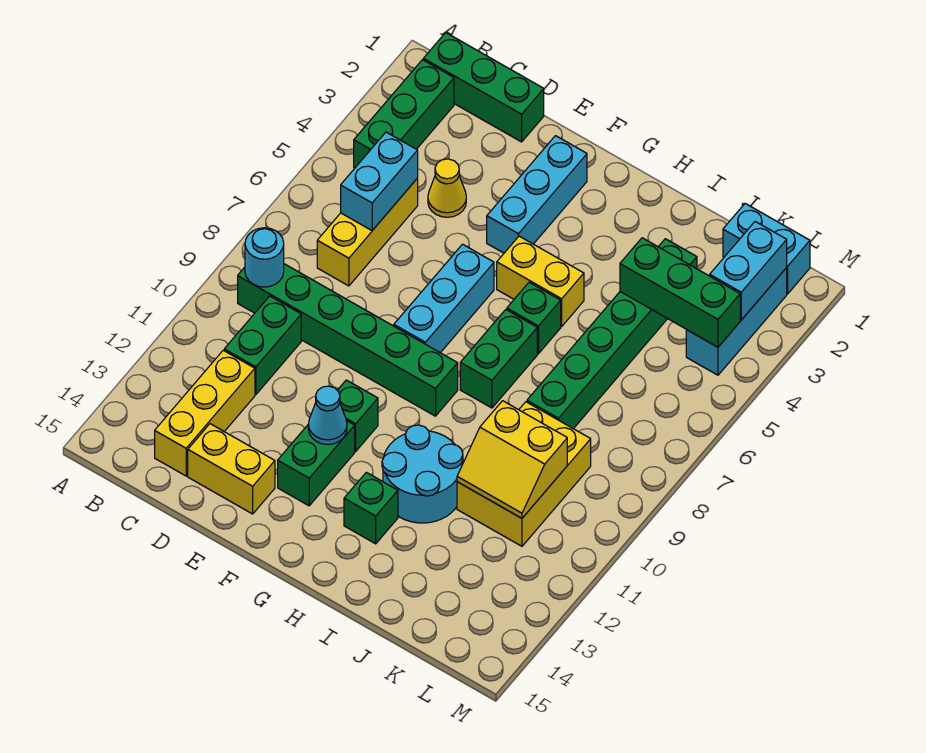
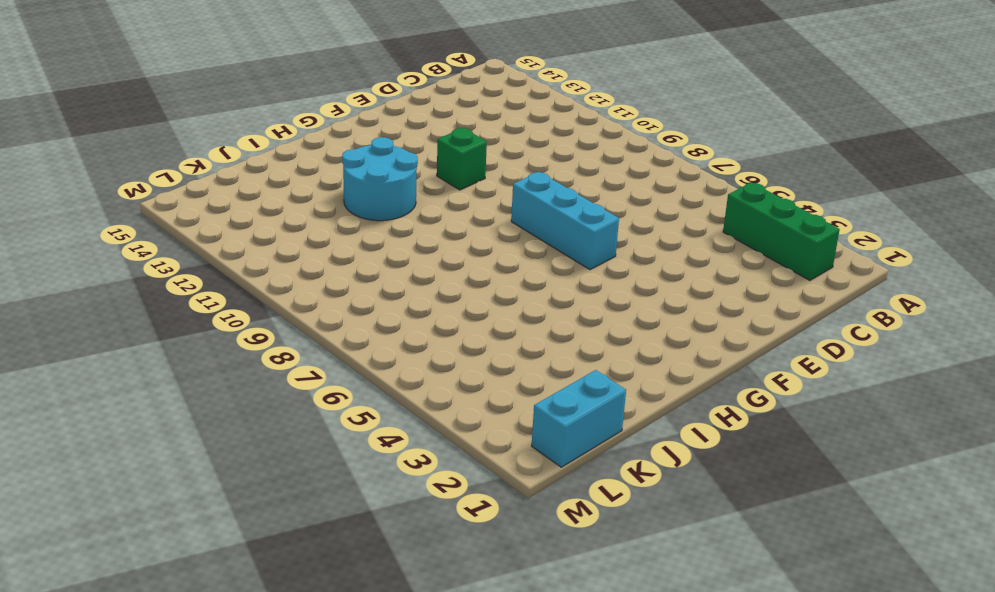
none -> green brick B1:D1 level 1
none -> green brick B9:G9 level 1
none -> yellow brick C5:C7 level 1

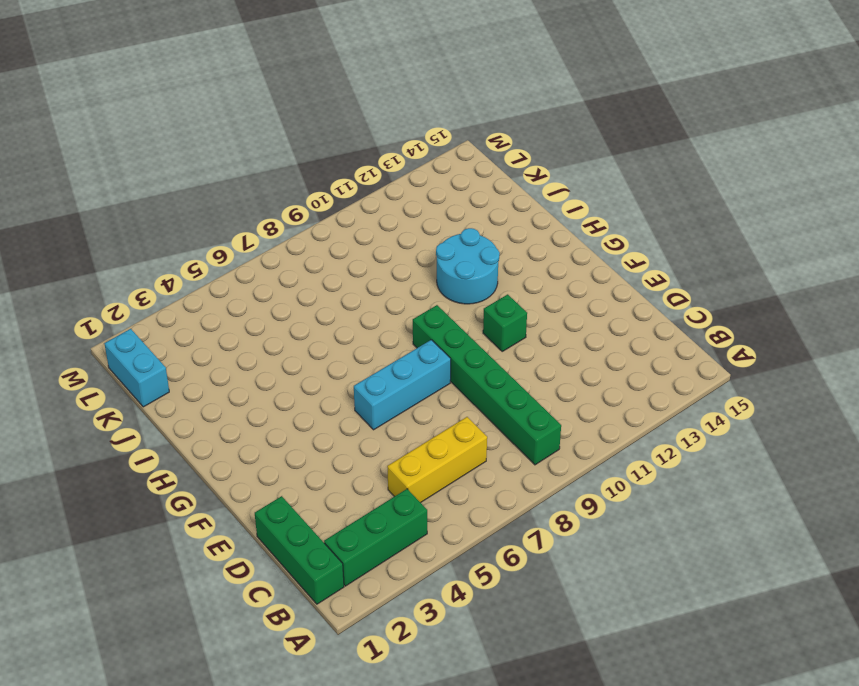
none -> green brick C10:C11 level 1
none -> yellow brick C12:C14 level 1
none -> yellow cone D4 level 1

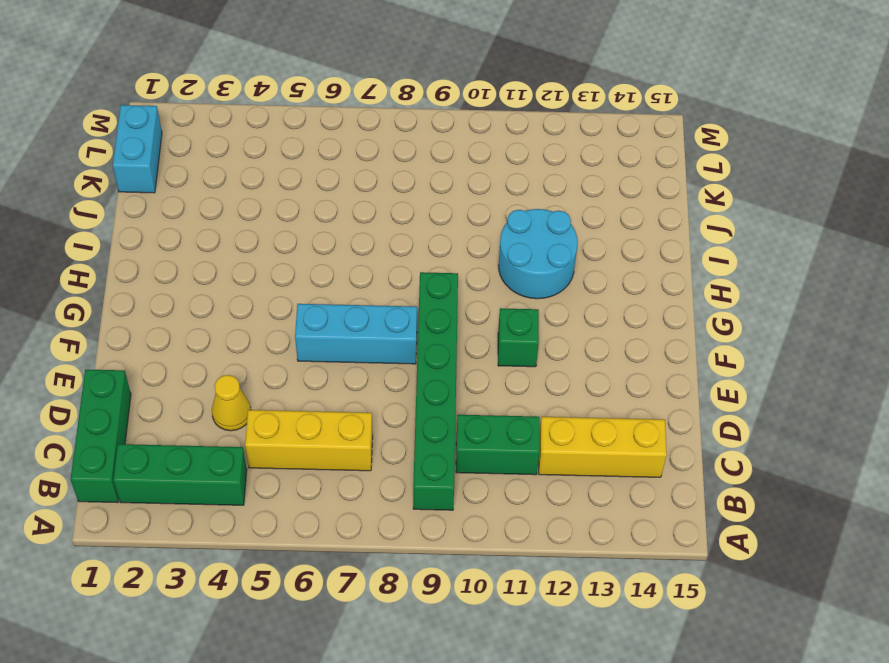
none -> yellow brick D14:E14 level 1
none -> cyan brick F2:F4 level 1
none -> green brick F12:F13 level 1

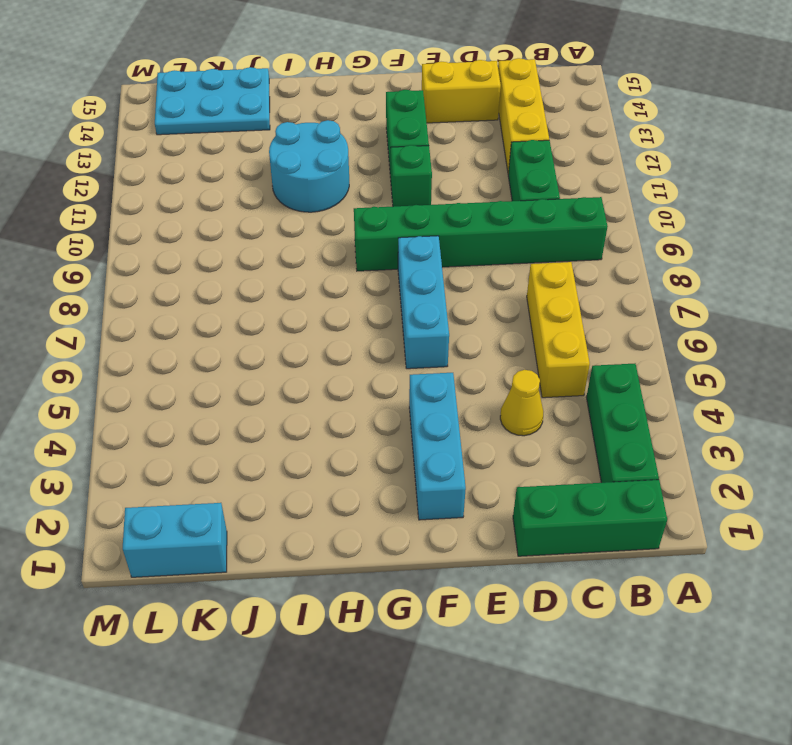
cyan plate J14:L15 level 1 -> none
none -> yellow brick G5:H5 level 1
none -> green brick H6 level 1
none -> green brick H7:H8 level 1

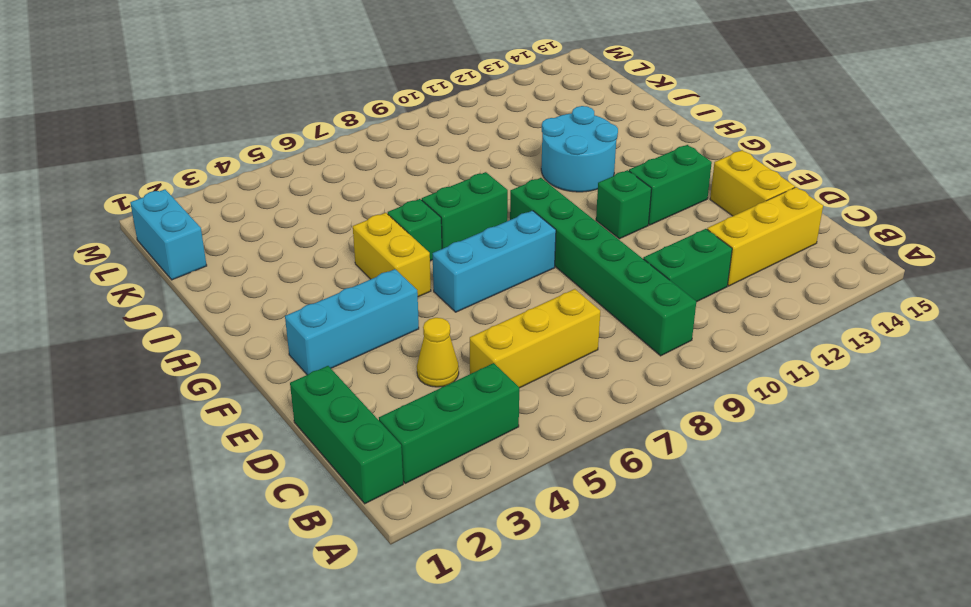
none -> green brick H13 level 1
none -> green brick J3:J8 level 1
none -> yellow brick J9:K11 level 1

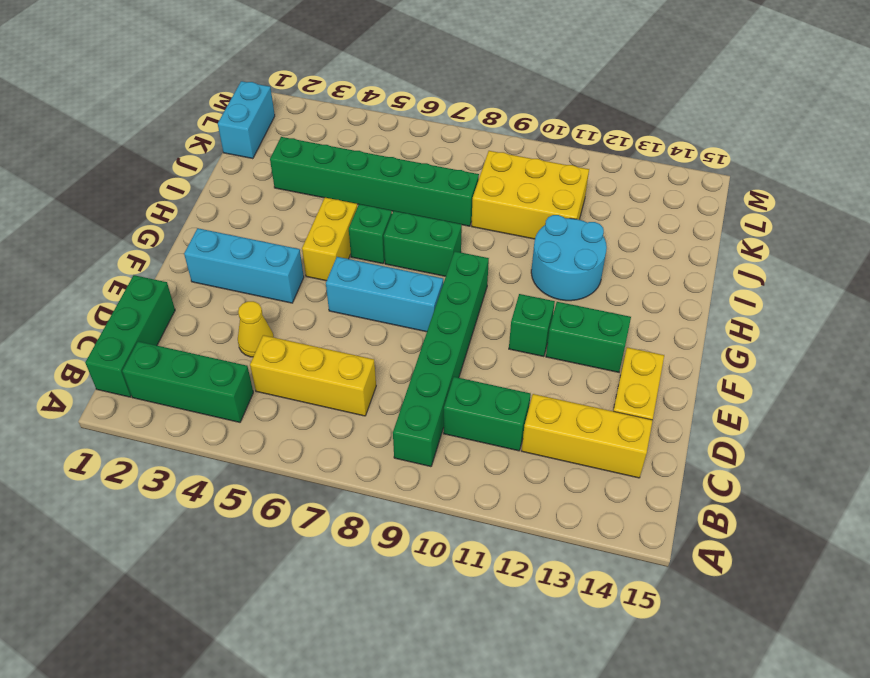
none -> green brick H13 level 1
none -> cyan brick L2:L4 level 1
none -> cyan round brick B9 level 2

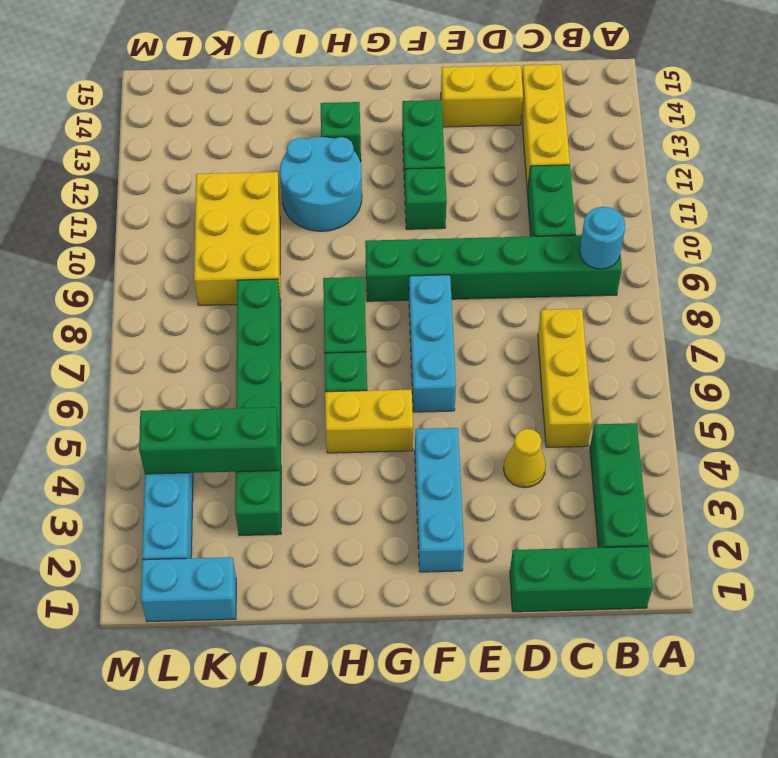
none -> cyan brick C5:C6 level 2
none -> cyan cone F12 level 2
none -> yellow slope J10:K11 level 2 top 10

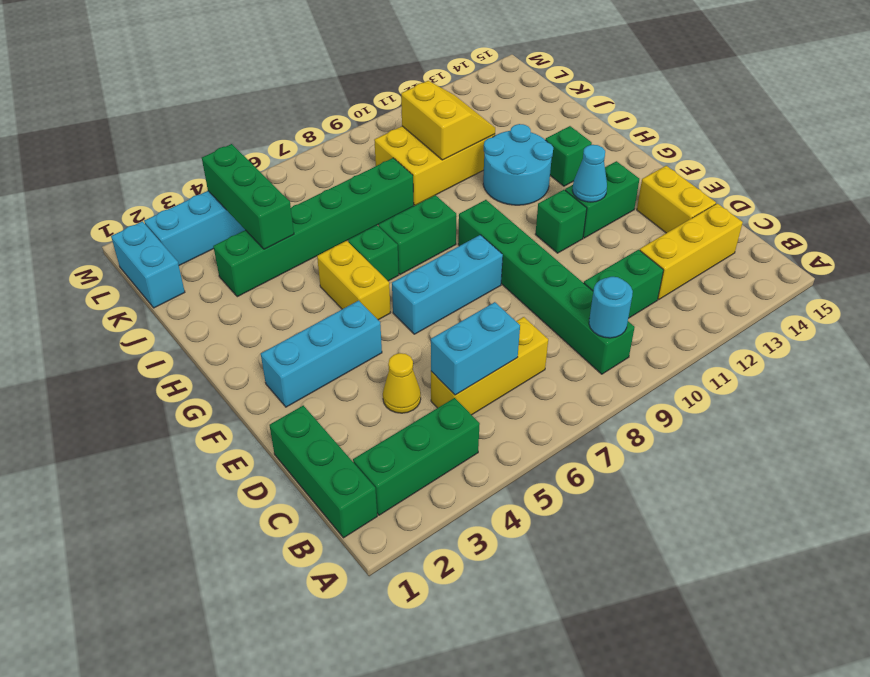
none -> cyan brick L2:L3 level 2

